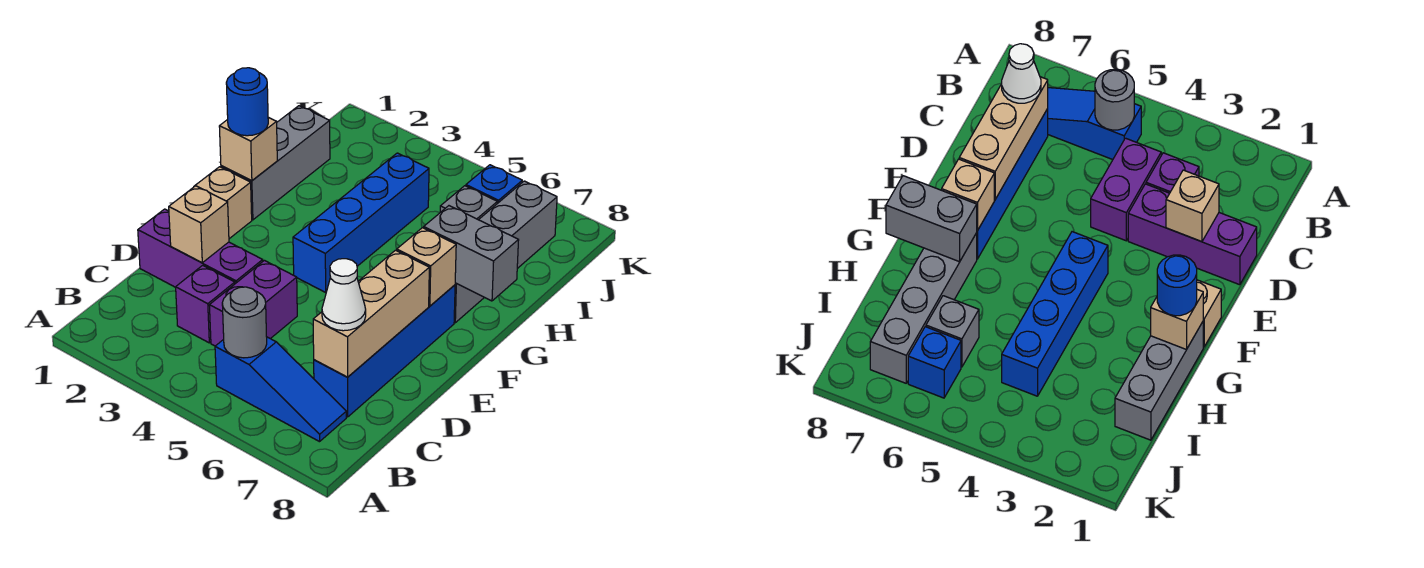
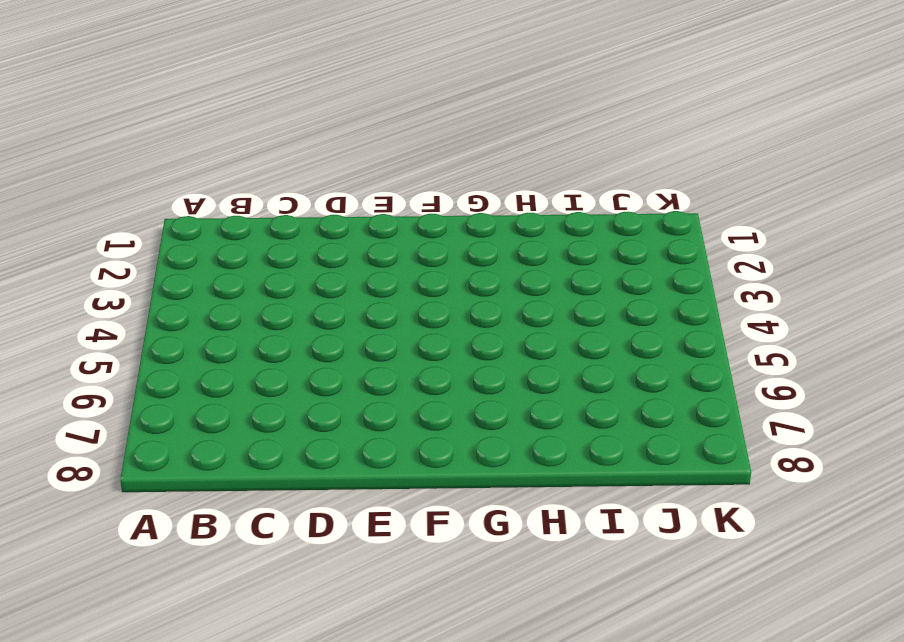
none -> blue slope B5:B7 level 1 top 5
none -> purple brick C3 level 1
none -> purple brick C4:D4 level 1

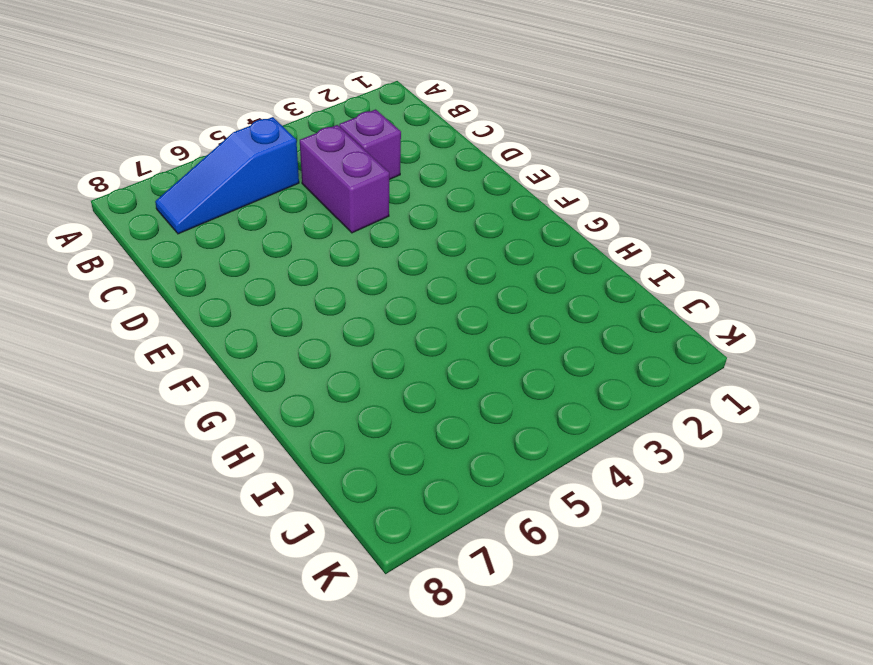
none -> blue brick C7:F7 level 1
none -> purple brick D1:D3 level 1
none -> tan brick F1 level 1

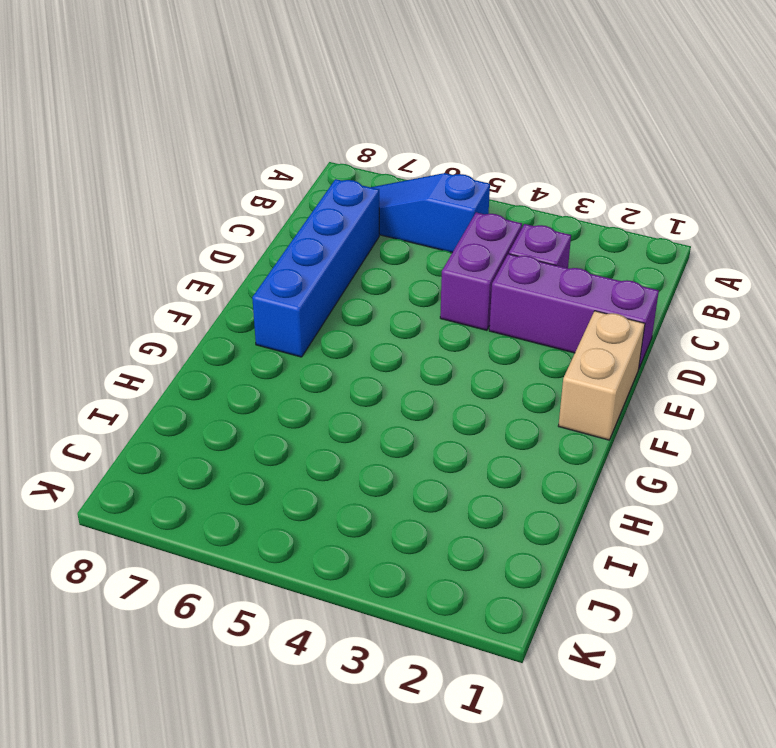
tan brick E1:F1 level 1 -> tan brick F1 level 1
none -> blue brick F4:I4 level 1
none -> grey brick G1:I1 level 1
none -> grey brick G7:J7 level 1

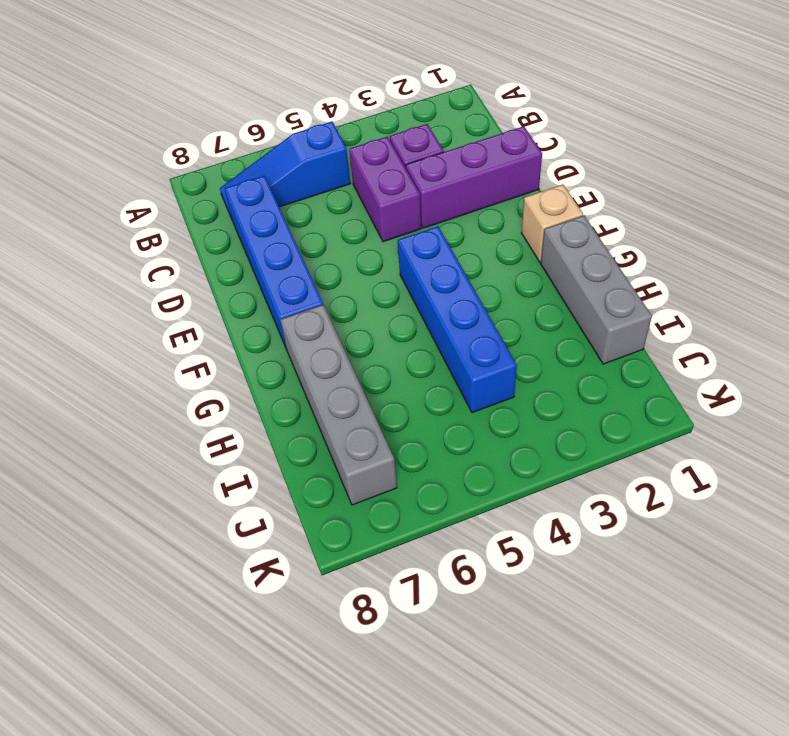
none -> grey brick I6 level 1
none -> blue brick J6 level 1
none -> grey round brick B5 level 2

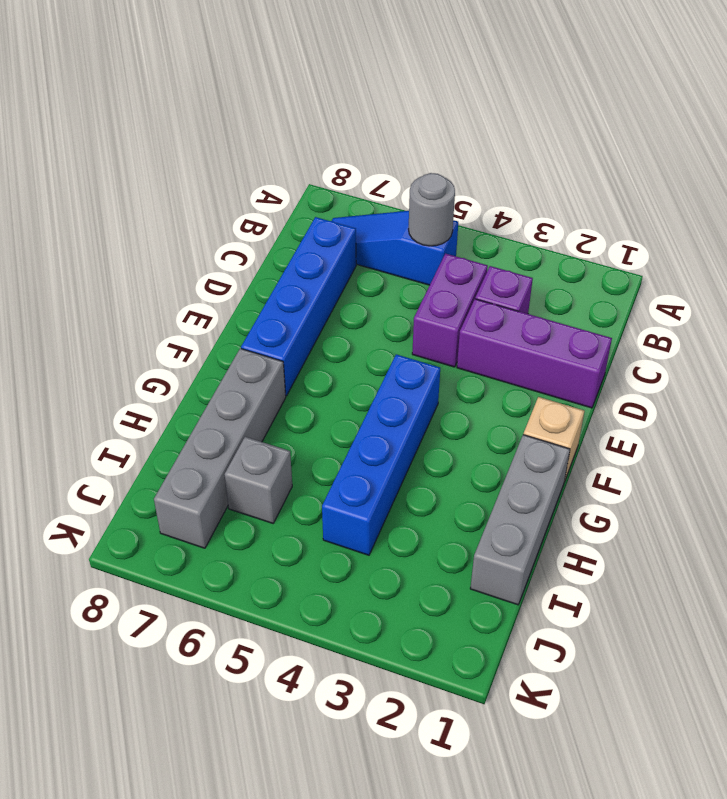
none -> blue brick J6 level 1
none -> tan brick C7:E7 level 2
none -> tan brick D2 level 2

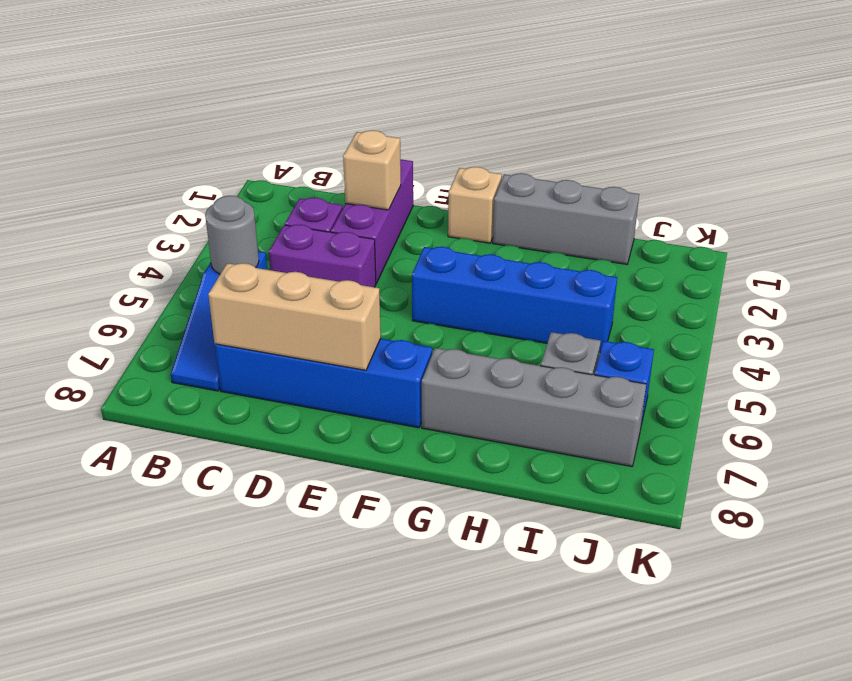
none -> tan brick F7 level 2
none -> tan brick G1 level 2
none -> grey brick G7:G8 level 2

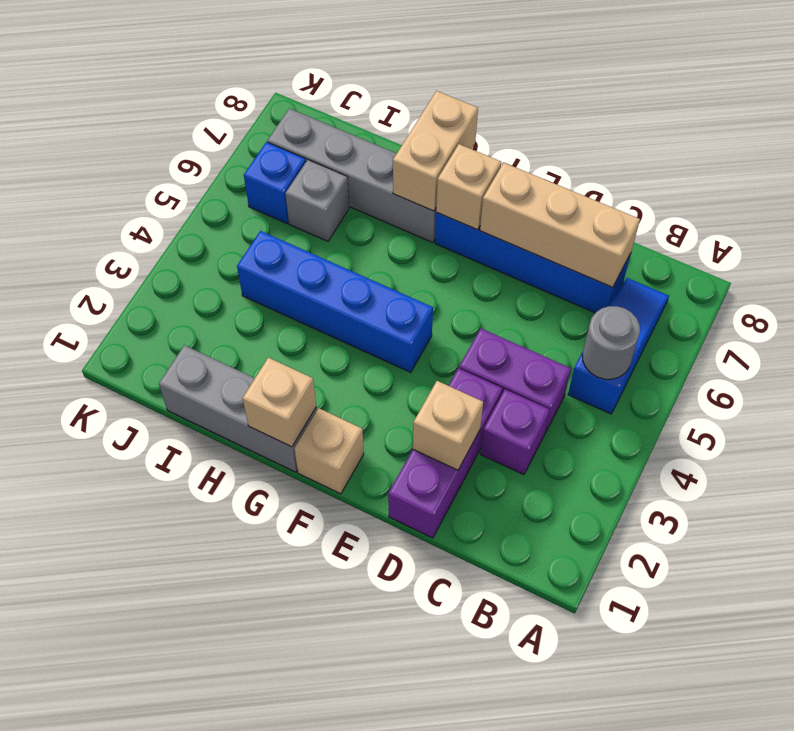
tan brick G7:G8 level 2 -> grey brick G7:G8 level 2
none -> white cone C7 level 3
none -> blue round brick G1 level 3

